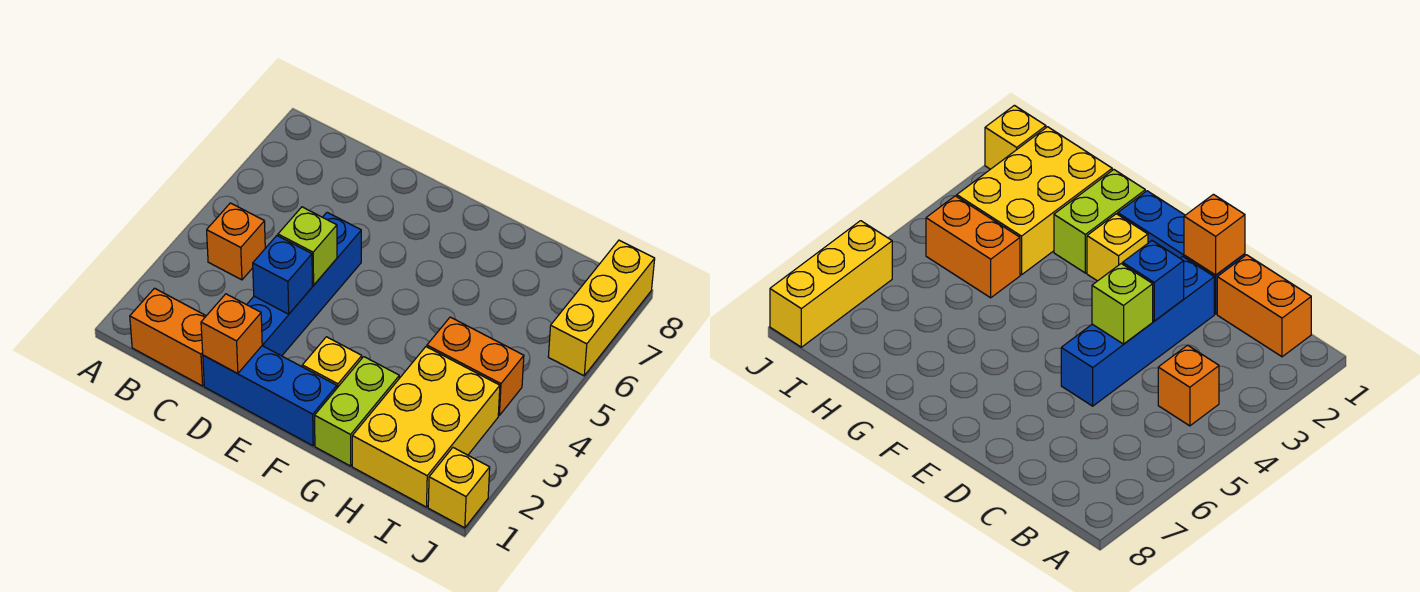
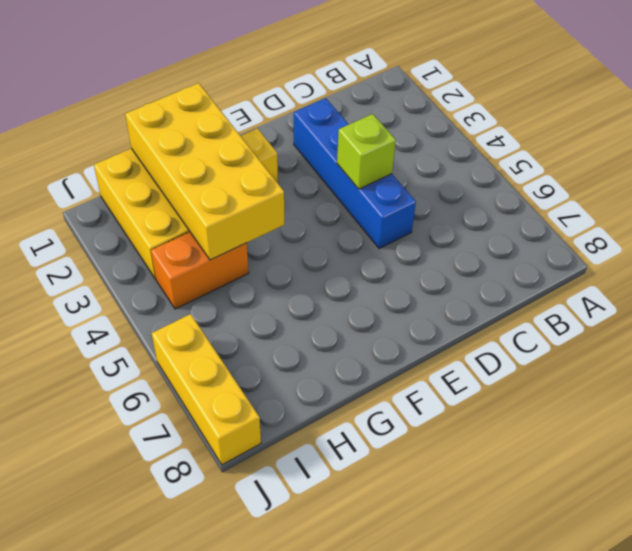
yellow brick G1:H4 level 2 -> none
none -> orange brick B1:C1 level 1
none -> orange brick B4 level 1
none -> blue brick D1:F1 level 1

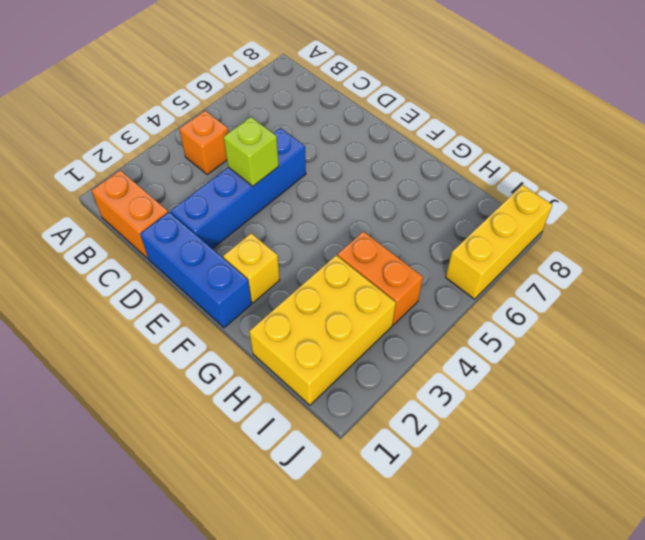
none -> lime brick G1:G2 level 1
none -> yellow brick J1 level 1
none -> orange brick D1 level 2

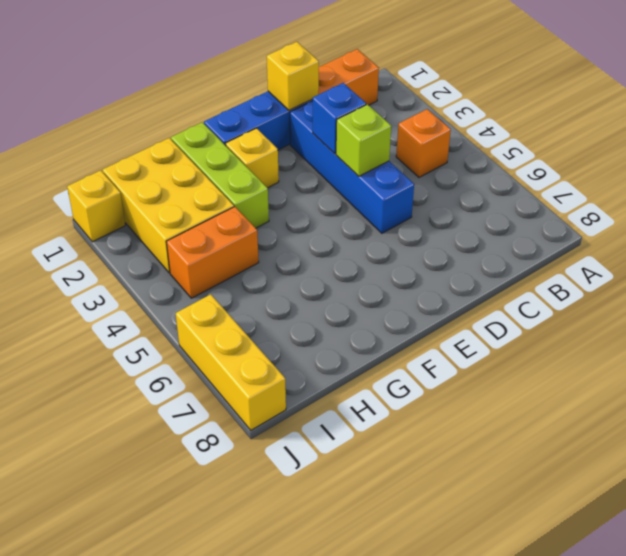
yellow brick D1 level 2 -> orange brick D1 level 2
lime brick G1:G3 level 1 -> lime brick G1:G2 level 1

